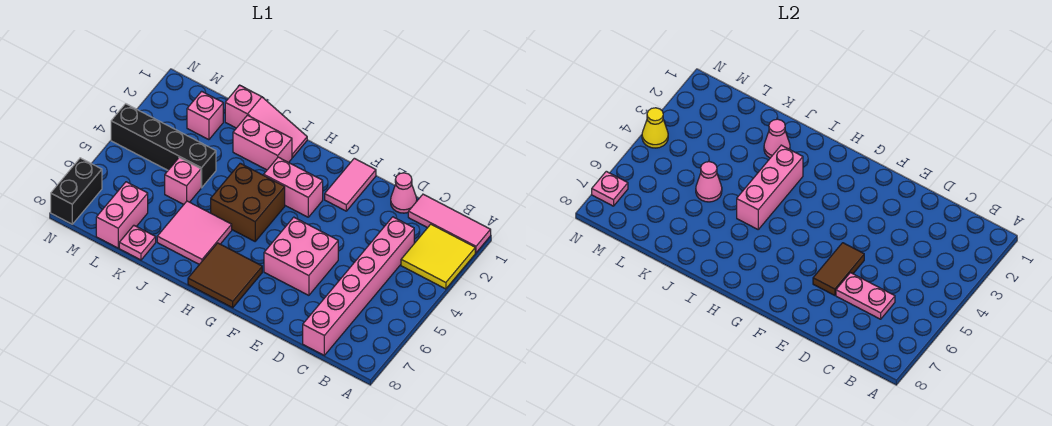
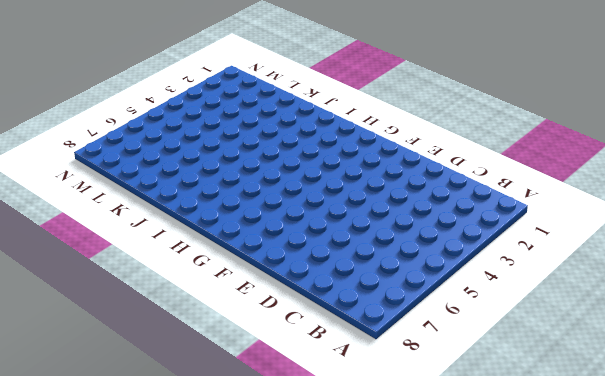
none -> pink tile A1:C1 level 1
none -> yellow tile A2:B3 level 1
none -> pink brick C3:C8 level 1

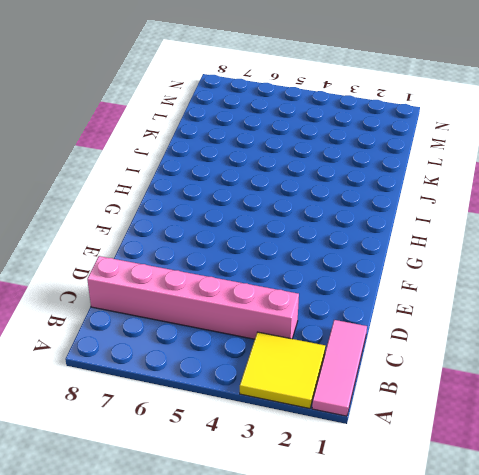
none -> pink cone D1 level 1
none -> pink brick E5:F6 level 1
none -> pink tile F1:F2 level 1

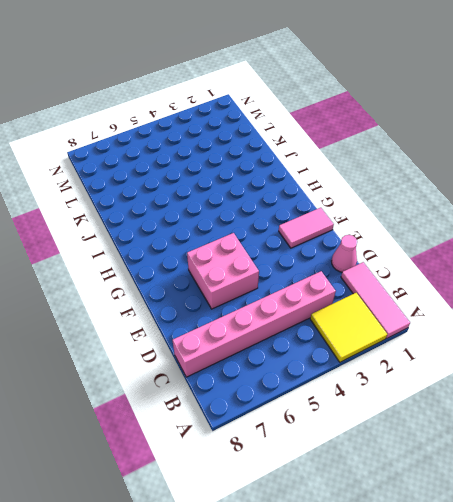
none -> pink brick G3:H3 level 1
none -> brown tile G7:H8 level 1
none -> brown brick H4:I5 level 1

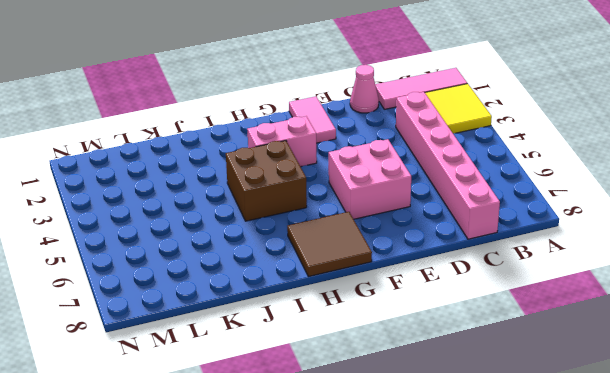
none -> pink slope I1:K1 level 1 top K
none -> pink brick I2:J2 level 1
none -> pink tile I6:J7 level 1

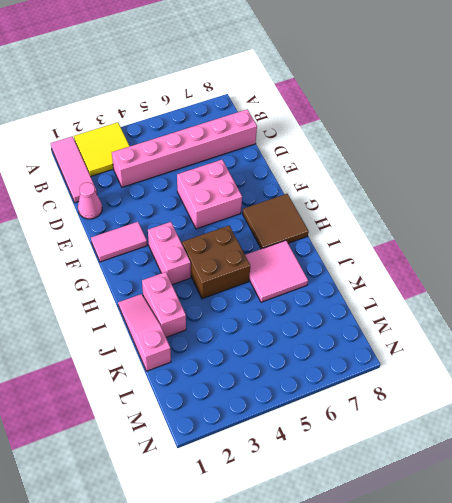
none -> black brick K4:N4 level 1
none -> pink brick K5 level 1
none -> pink plate K8 level 1

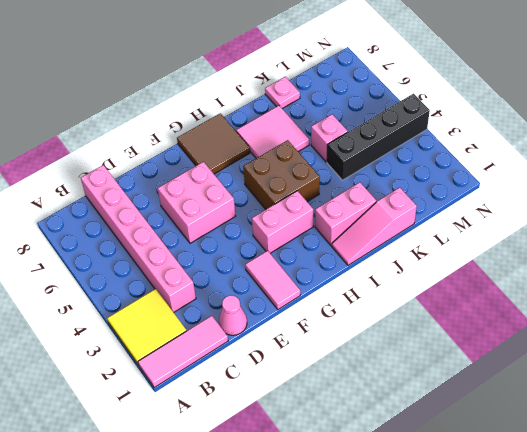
none -> pink brick L2 level 1
none -> pink brick L7:L8 level 1
none -> black brick N7:N8 level 1

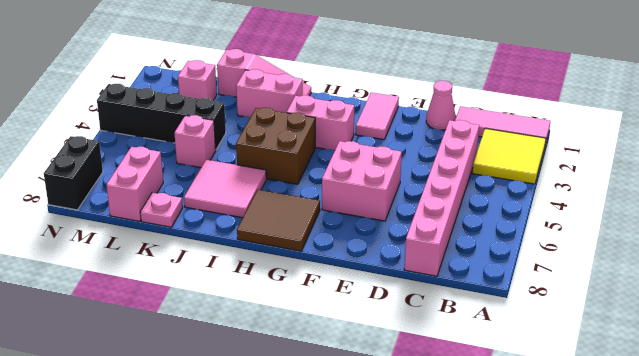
none -> pink plate C6:D6 level 2
none -> brown tile E5:E6 level 2
none -> pink brick I3:I5 level 2

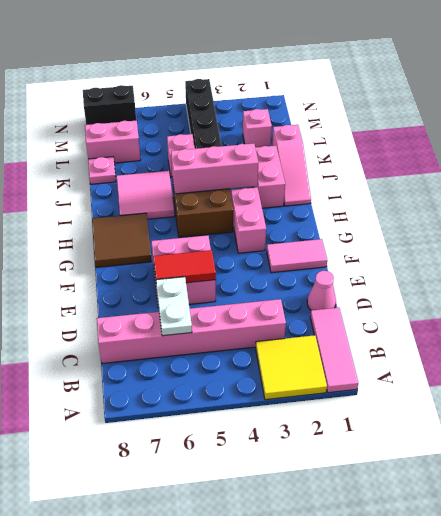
white plate C6:D6 level 2 -> pink plate C6:D6 level 2
red tile E5:E6 level 2 -> brown tile E5:E6 level 2
none -> pink cone J2 level 2
none -> pink cone K5 level 2
none -> yellow cone N4 level 2

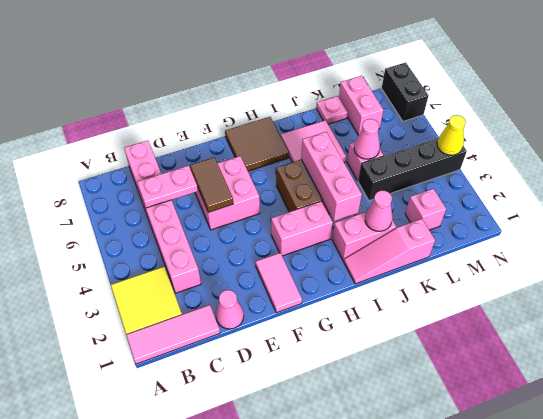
none -> pink plate N7 level 2

